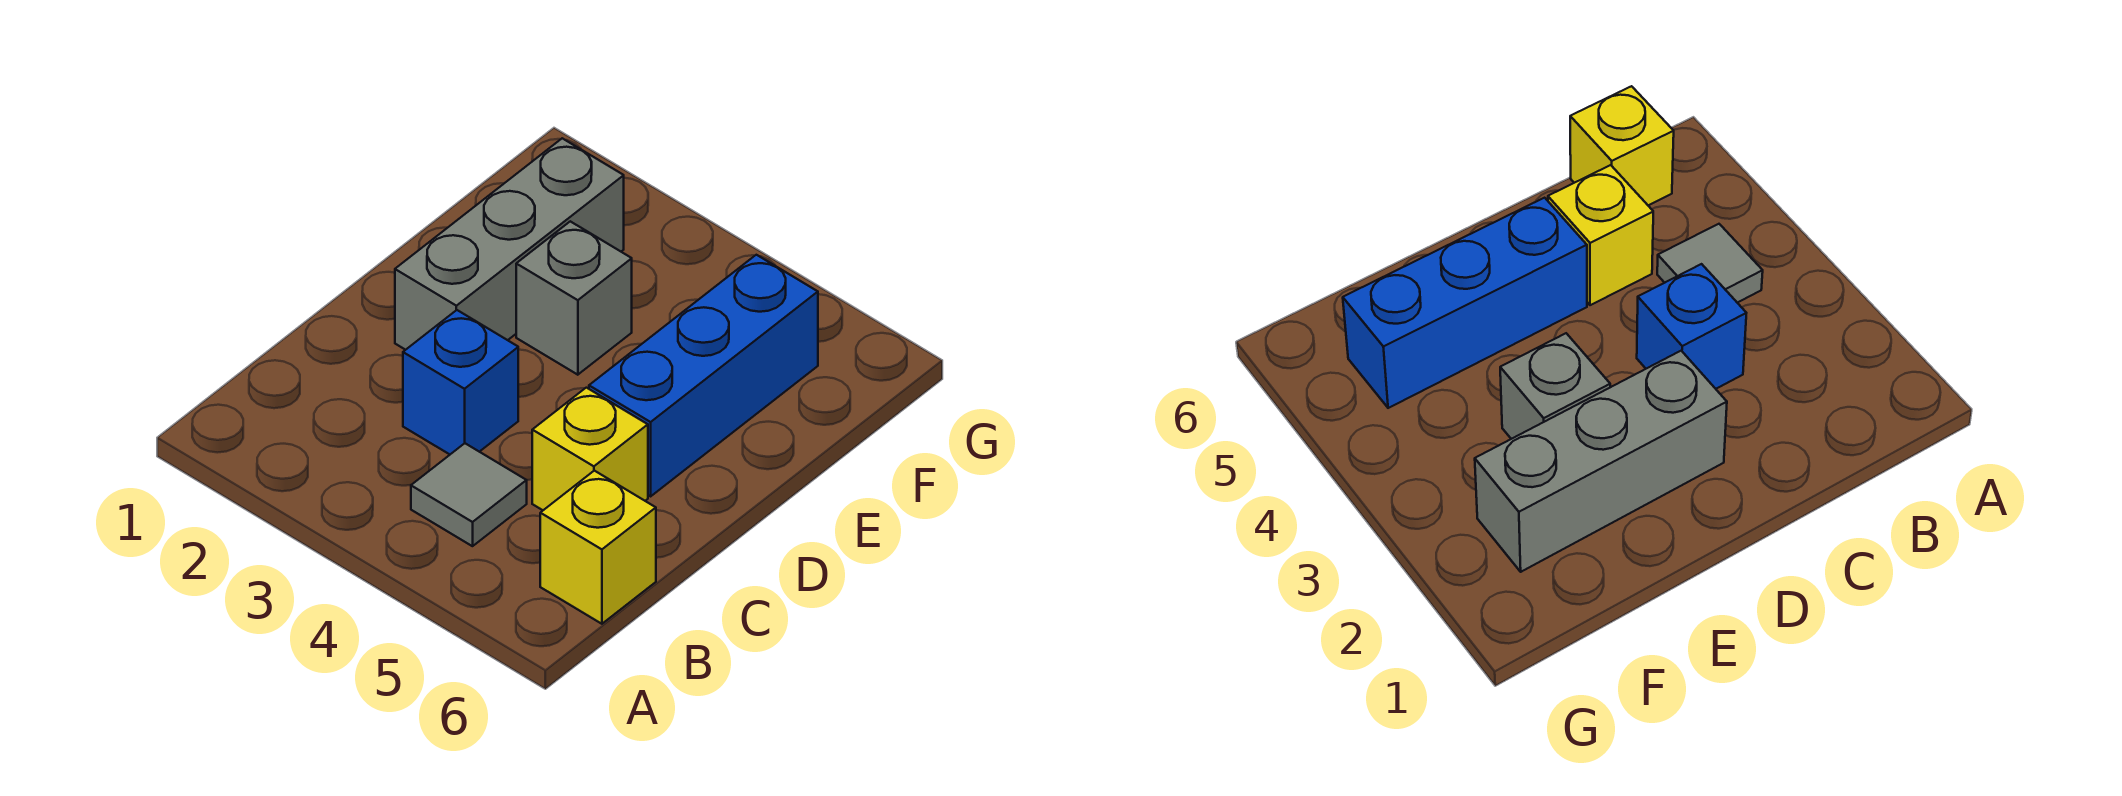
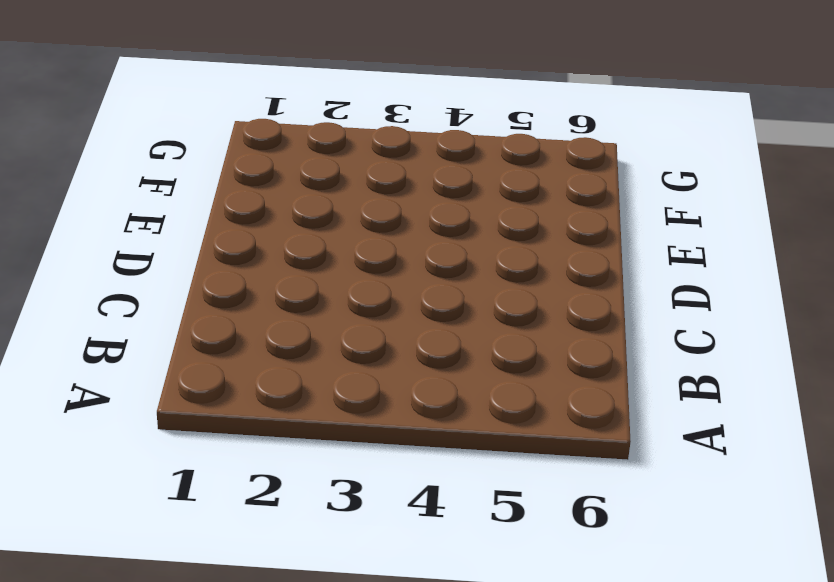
none -> grey tile B4 level 1
none -> yellow brick B6 level 1

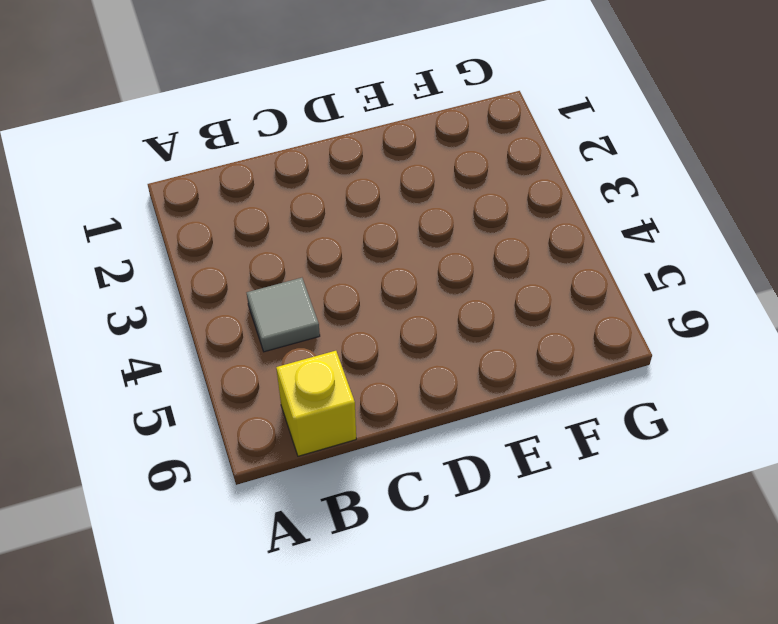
none -> blue brick C3 level 1
none -> yellow brick C5 level 1

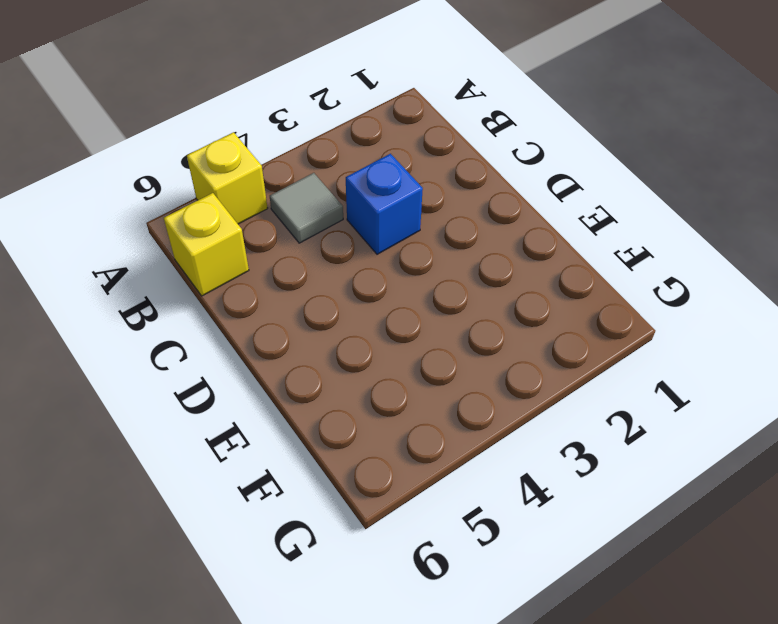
yellow brick A5 level 1 -> yellow brick C5 level 1
none -> grey brick D2:F2 level 1
none -> blue brick D5:F5 level 1

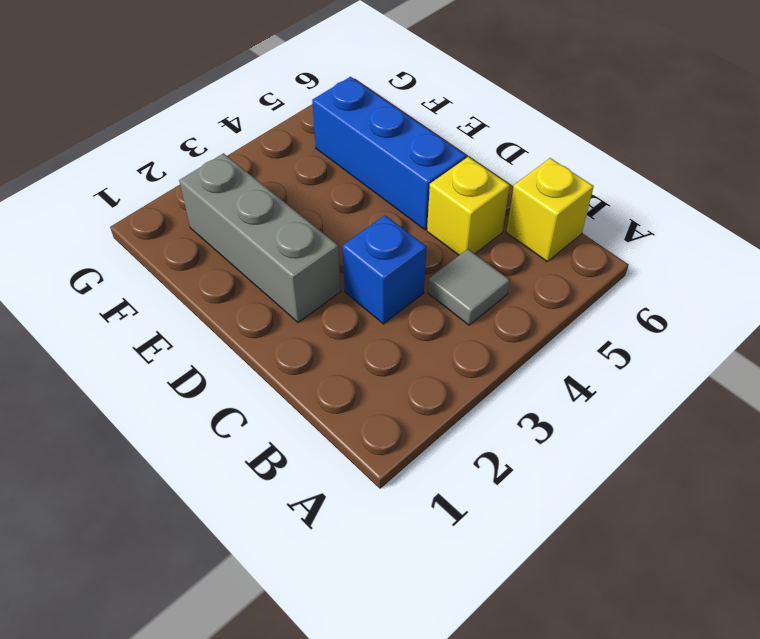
none -> grey brick E3 level 1

